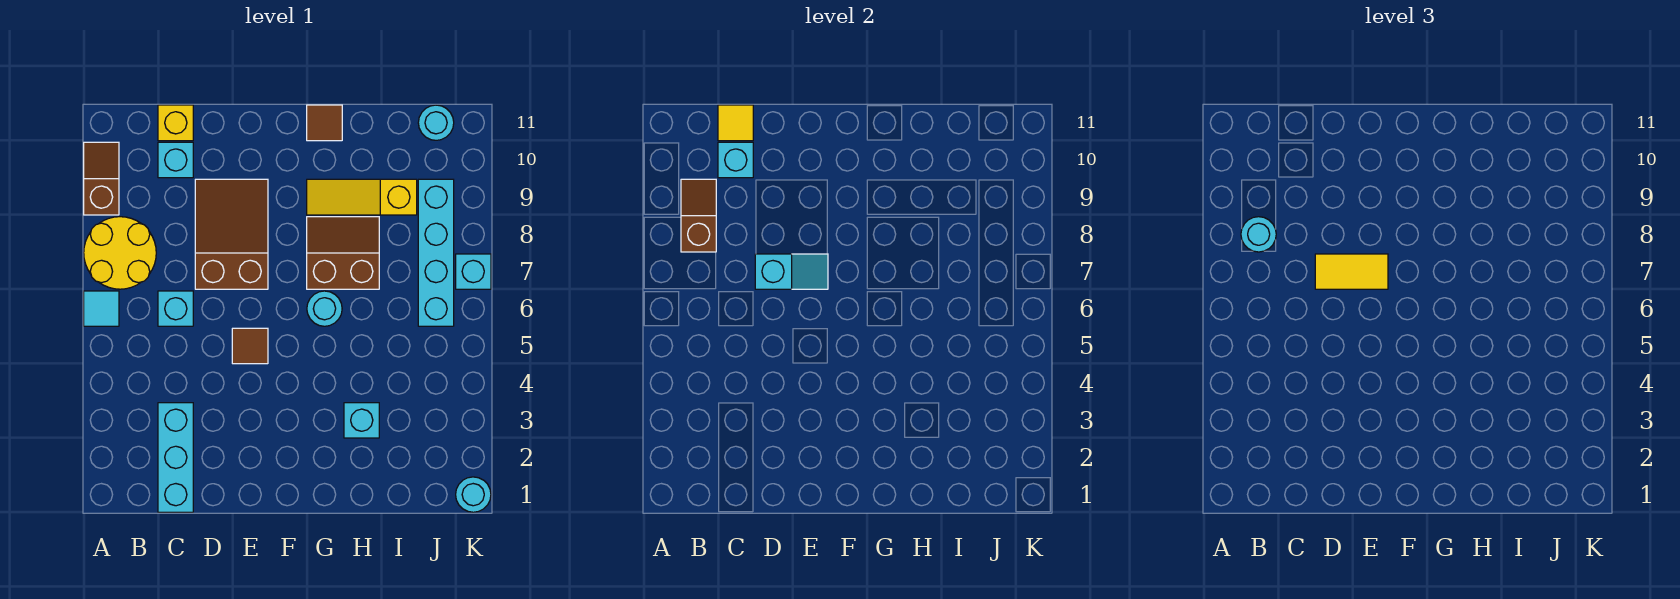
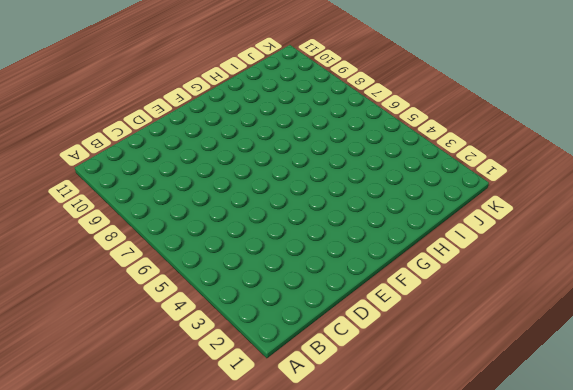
none -> cyan tile A6 level 1
none -> yellow round brick A7:B8 level 1
none -> brown slope A9:A10 level 1 top 9

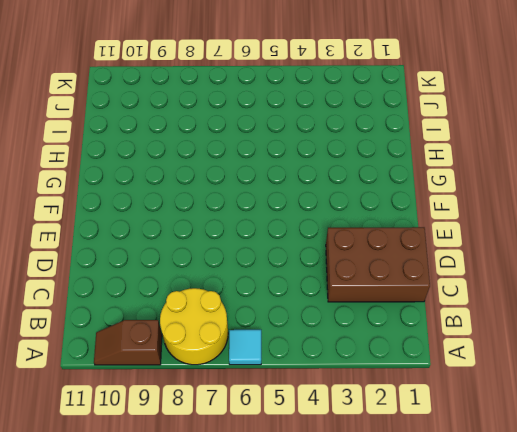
brown brick C1:D3 level 1 -> cyan brick C1:C3 level 1
none -> cyan brick C6 level 1
none -> cyan brick C10 level 1
none -> yellow brick C11 level 1

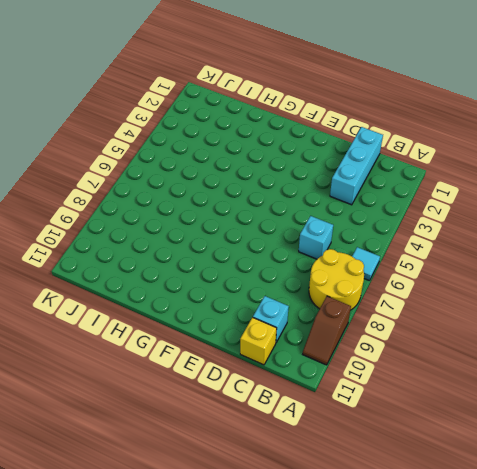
none -> brown slope D7:E9 level 1 top 7
none -> brown tile E5 level 1
none -> cyan round brick G6 level 1

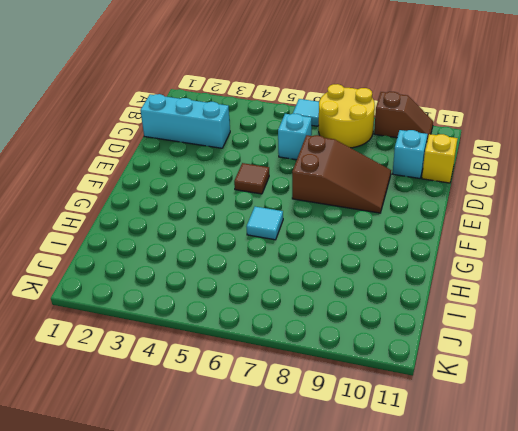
cyan tile G6 level 1 -> cyan round brick G6 level 1
none -> brown slope G7:H8 level 1 top 7
none -> yellow slope G9:I9 level 1 top I
none -> brown tile G11 level 1

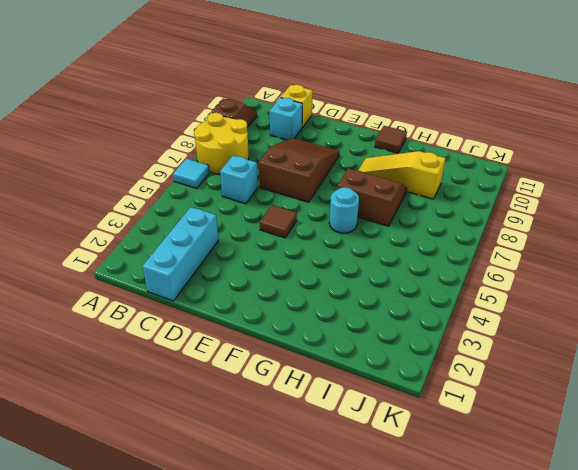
none -> cyan brick H3 level 1
none -> cyan brick J6:J9 level 1
none -> cyan round brick J11 level 1

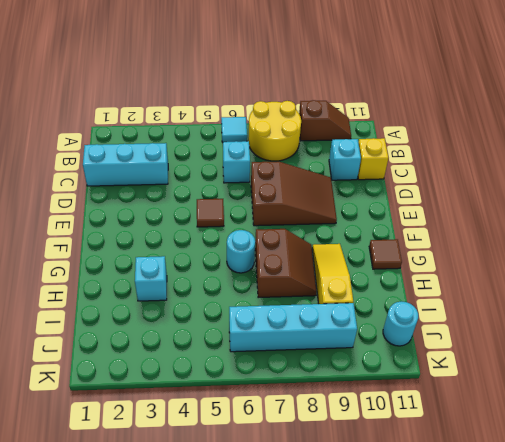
none -> cyan round brick K1 level 1
none -> cyan brick K7 level 1
none -> brown slope B8:B9 level 2 top 8

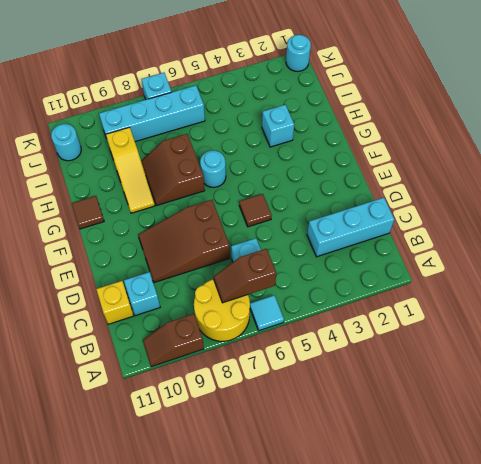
brown slope B6:B7 level 2 top 6 -> brown slope B8:B9 level 2 top 8
none -> cyan brick C10 level 2
none -> yellow tile C11 level 2
none -> cyan slope D7:E7 level 2 top D

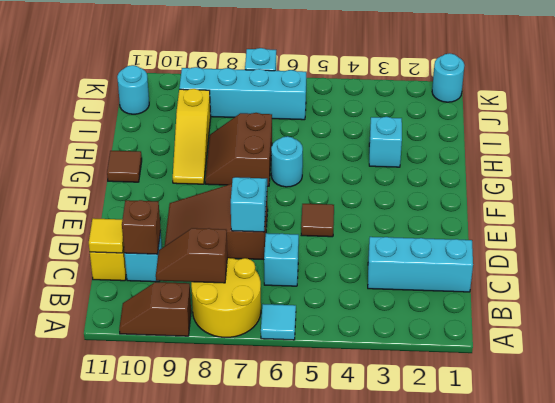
brown brick C10 level 2 -> cyan brick C10 level 2
none -> cyan round brick B8 level 3
none -> yellow tile D7:E7 level 3

